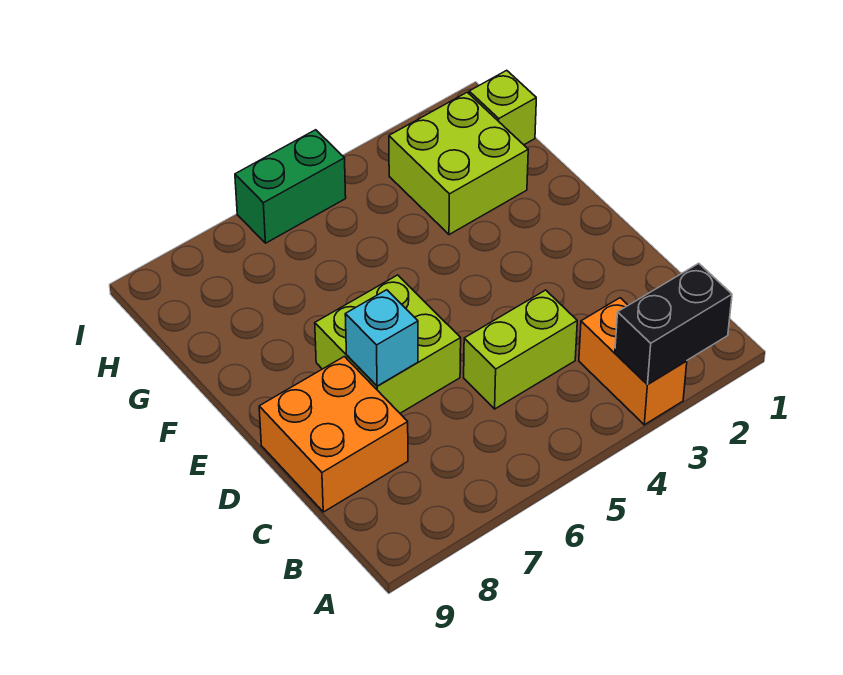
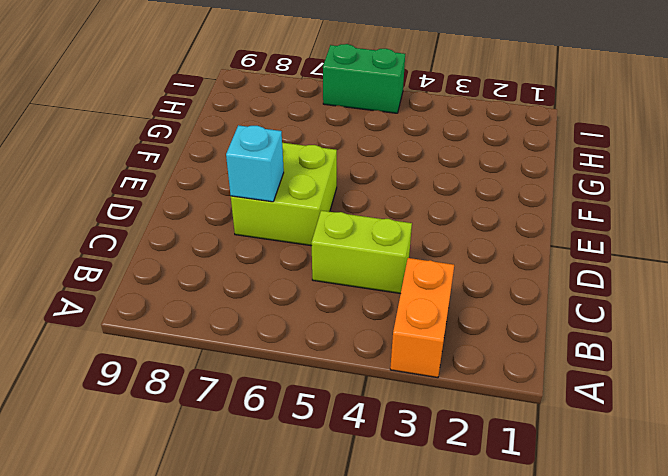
none -> orange brick C8:D9 level 1
none -> lime brick G2:H3 level 1

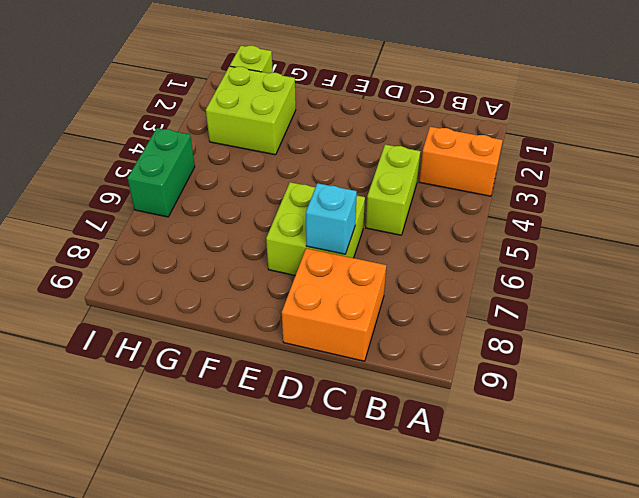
none -> black brick A2:A3 level 2

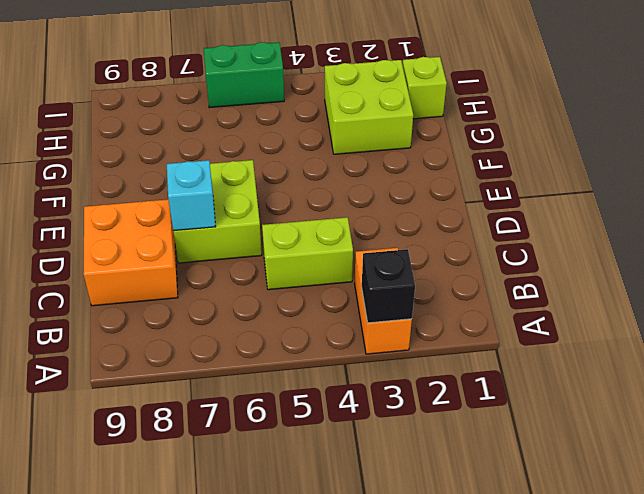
black brick A3 level 2 -> black brick A2:A3 level 2

